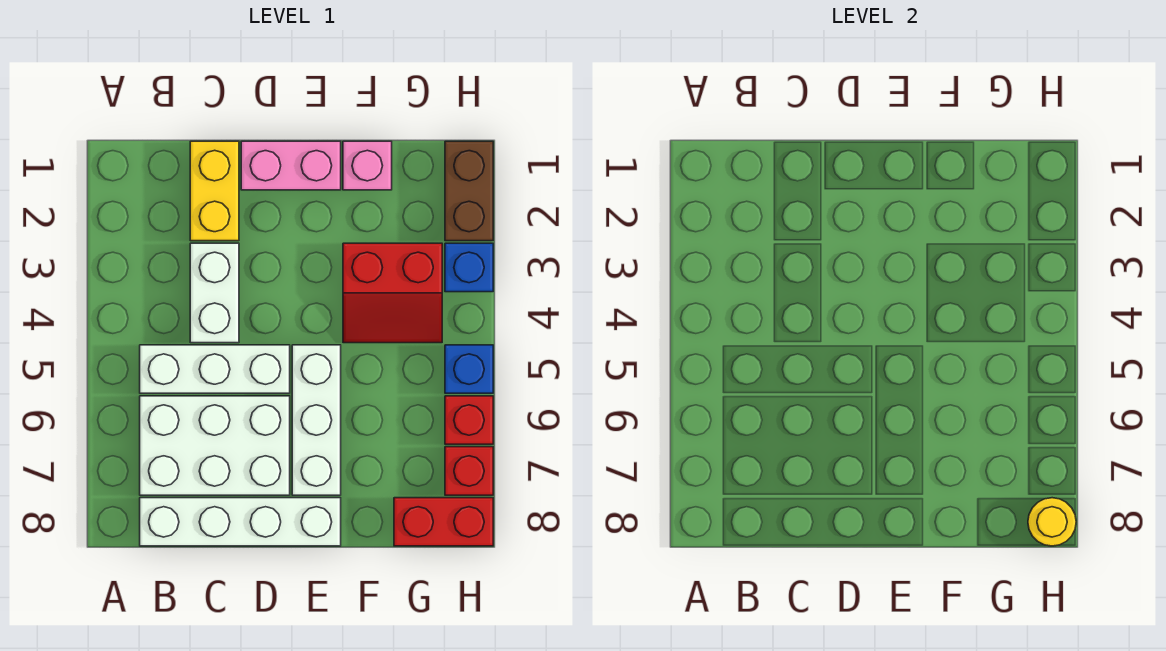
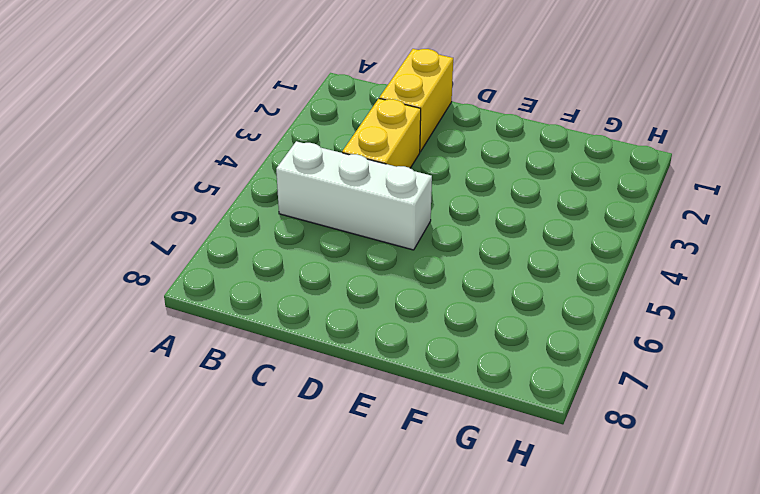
yellow brick C3:C4 level 1 -> white brick C3:C4 level 1
none -> white brick B6:D7 level 1
none -> white brick B8:E8 level 1
none -> pink brick D1:E1 level 1

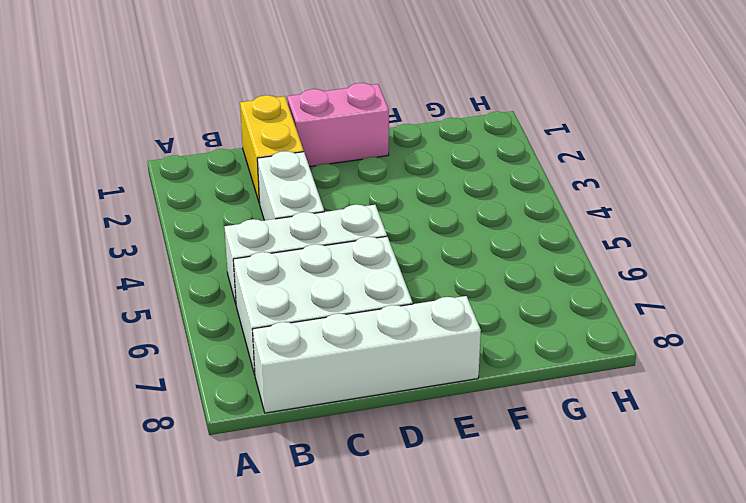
none -> white brick E5:E7 level 1
none -> pink brick F1 level 1
none -> red slope F3:G4 level 1 top 3

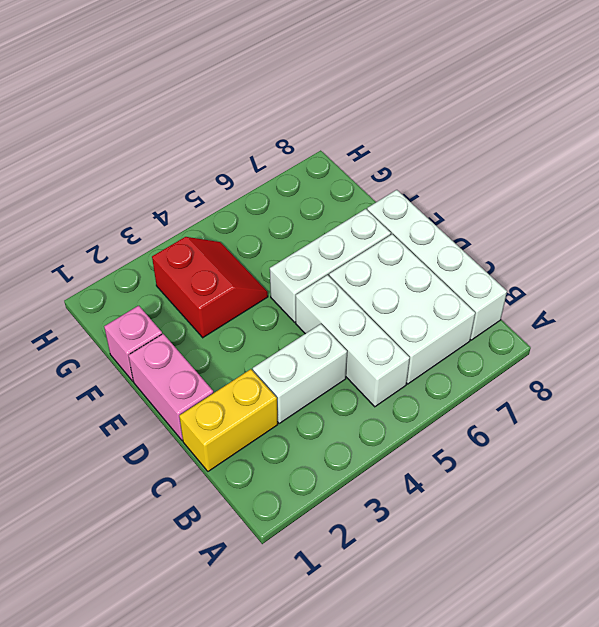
none -> red brick G8:H8 level 1
none -> brown brick H1:H2 level 1
none -> blue brick H3 level 1

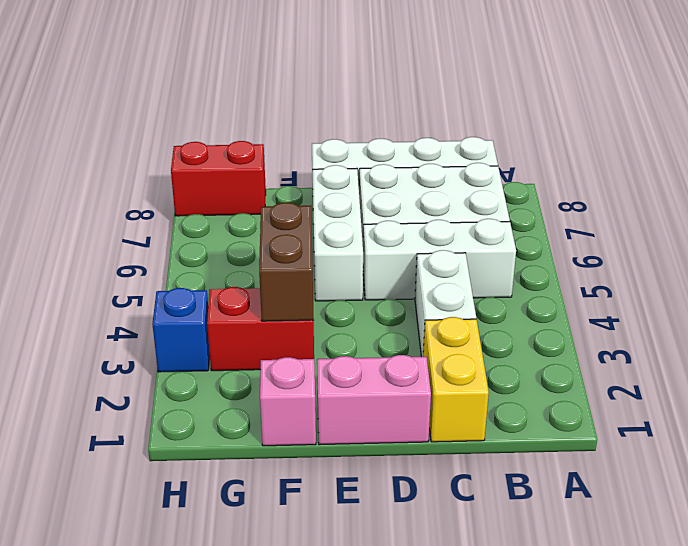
brown brick F3:F4 level 2 -> brown brick H1:H2 level 1
none -> blue brick H5 level 1
none -> red brick H6 level 1
none -> red brick H7 level 1

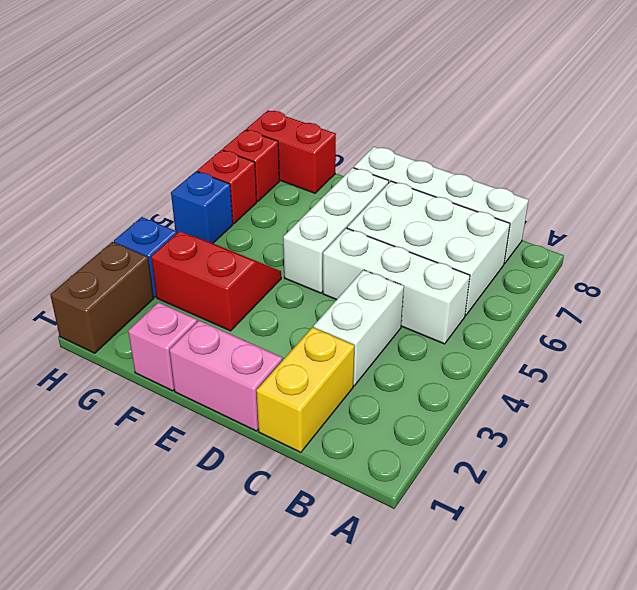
none -> yellow round brick H8 level 2

